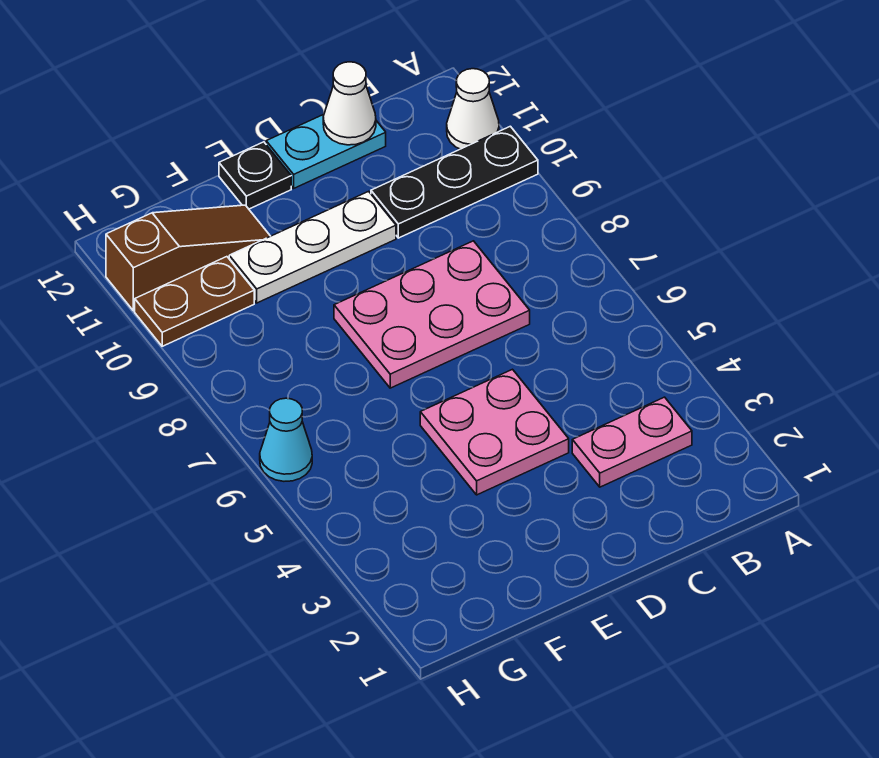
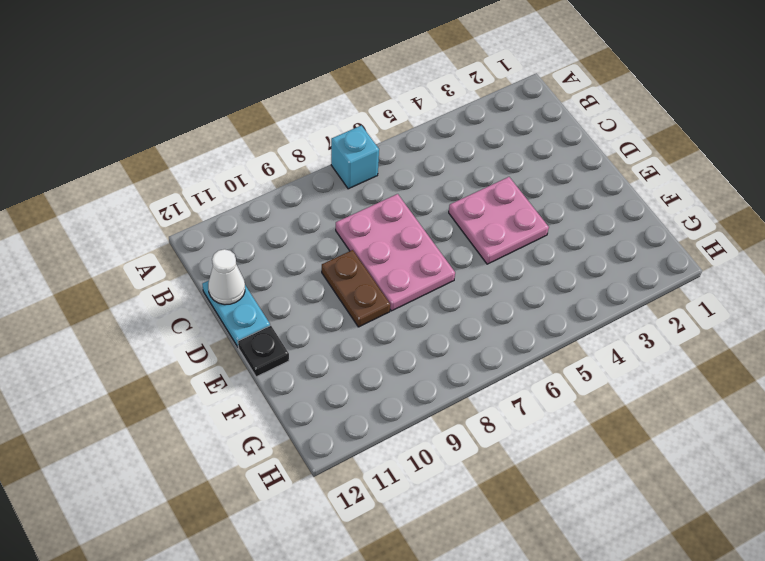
cyan brick A7 level 1 -> none
brown plate D9:E9 level 1 -> brown plate G10:H10 level 1
none -> black plate A10:C10 level 1
none -> white cone A11 level 1
none -> pink plate B3:C3 level 1

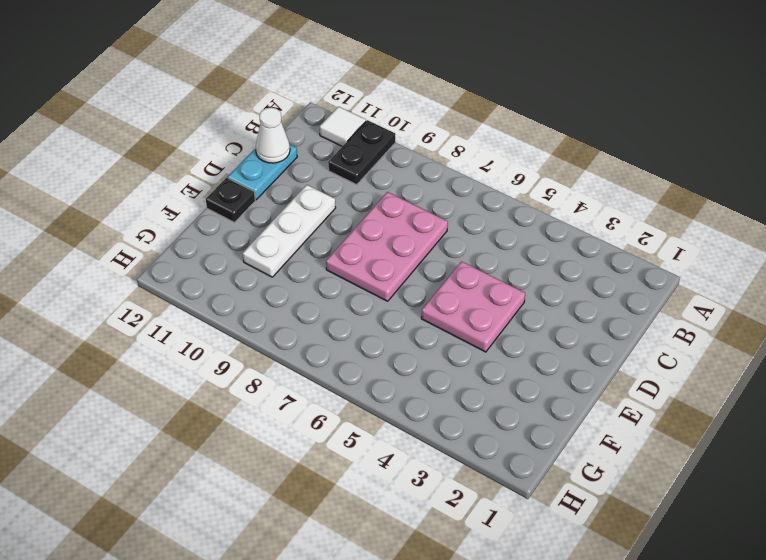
black plate A10:B10 level 1 -> black plate A10:C10 level 1
white tile A11 level 1 -> white cone A11 level 1
none -> pink plate B3:C3 level 1
none -> brown slope F11:H11 level 1 top H
none -> brown plate G10:H10 level 1

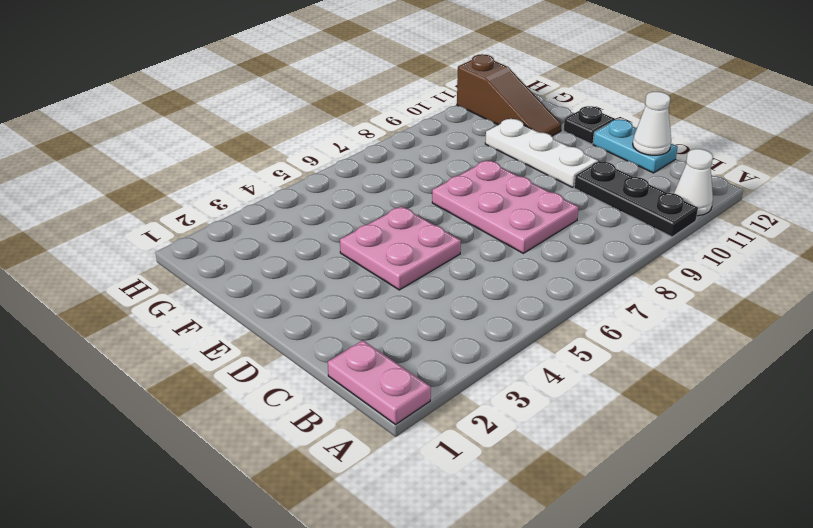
pink plate A1:B1 level 1 -> pink plate B3:C3 level 1
none -> brown plate G10:H10 level 1
none -> cyan cone H6 level 1

